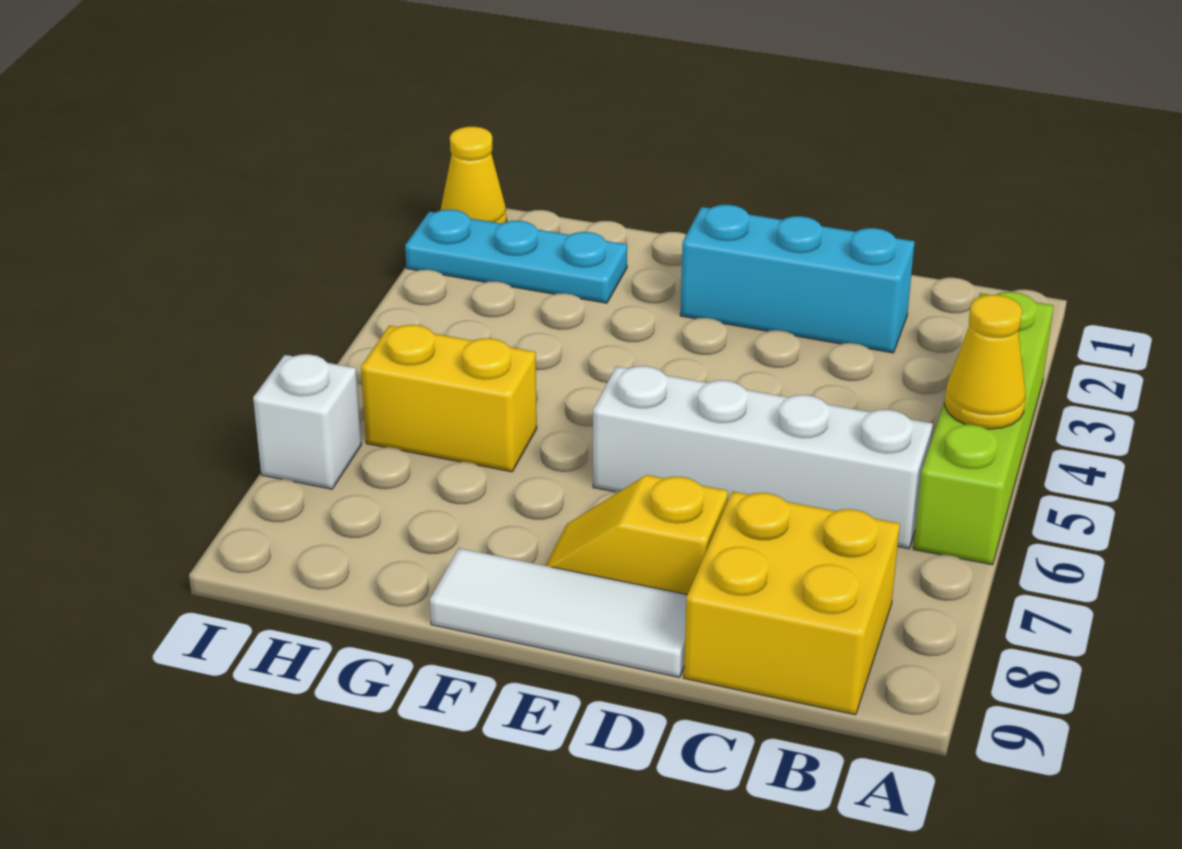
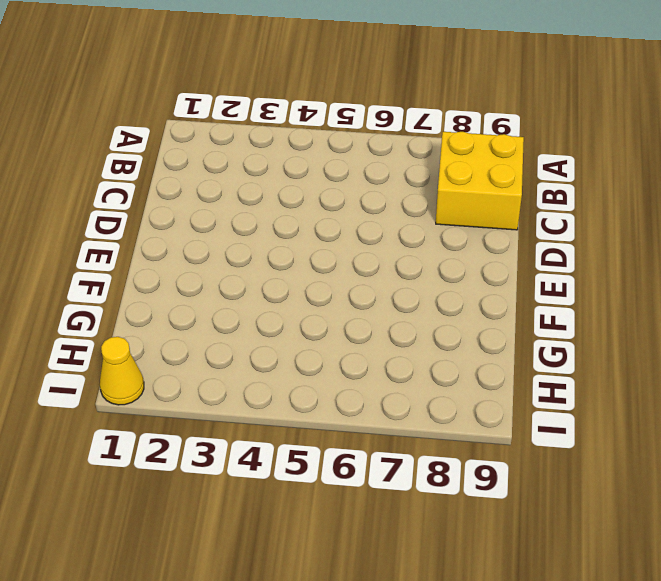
none -> lime brick A3:A6 level 1
none -> white brick B6:E6 level 1

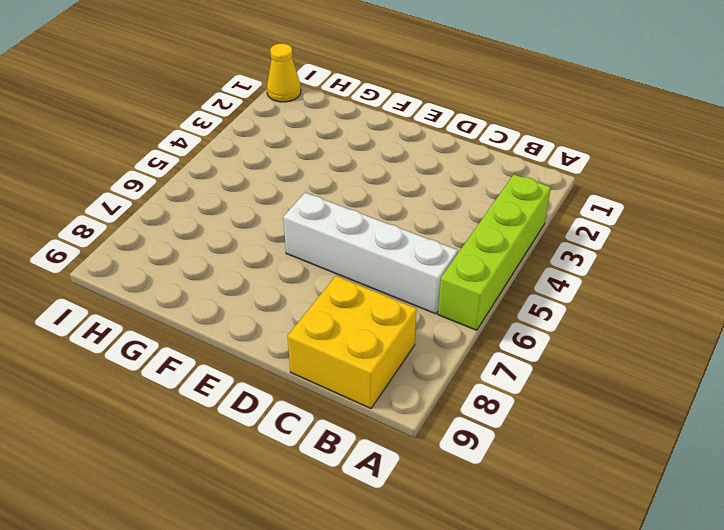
none -> cyan brick C2:E2 level 1
none -> yellow slope D8:E8 level 1 top D

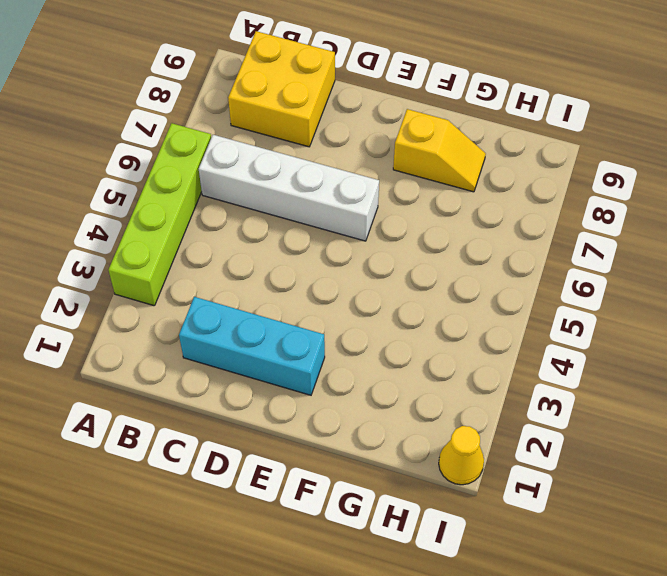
yellow slope F8:G8 level 1 top F -> yellow slope D8:E8 level 1 top D
none -> white tile D9:F9 level 1
none -> cyan plate G2:I2 level 1

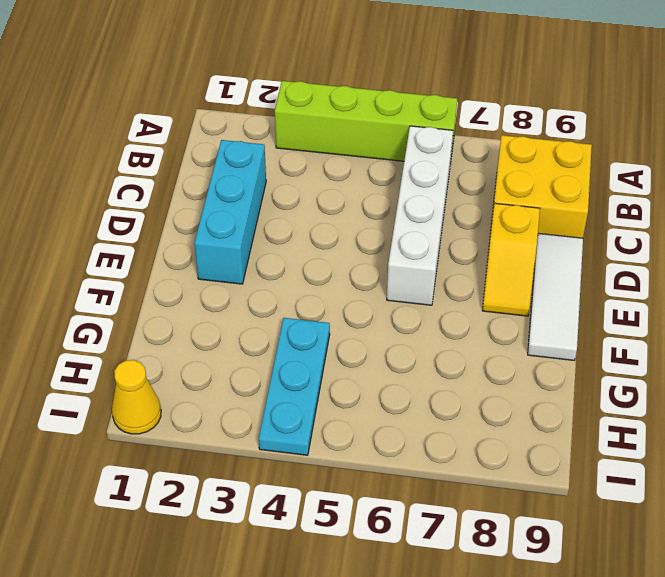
cyan plate G4:I4 level 1 -> cyan plate G2:I2 level 1
none -> yellow brick G6:H6 level 1
none -> white brick I7 level 1

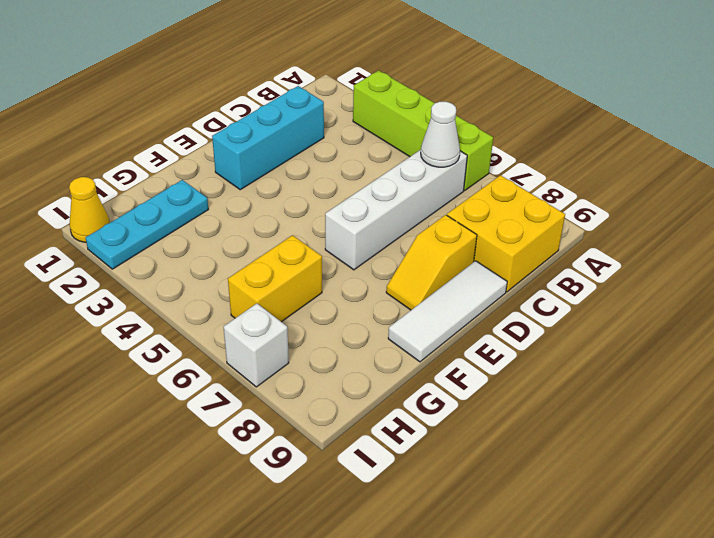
white cone B6 level 2 -> none
none -> yellow cone A5 level 2

